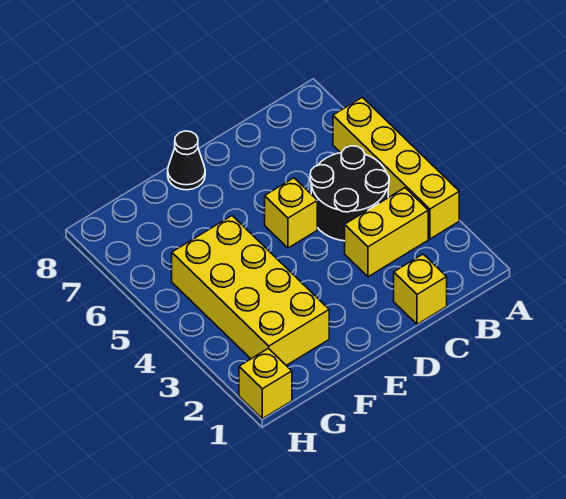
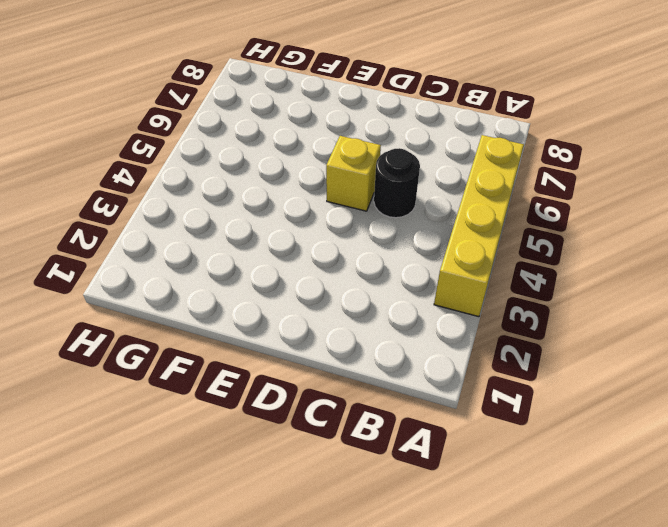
black round brick C5 level 1 -> black round brick B4:C5 level 1
none -> yellow brick B3:C3 level 1
none -> yellow brick C1 level 1

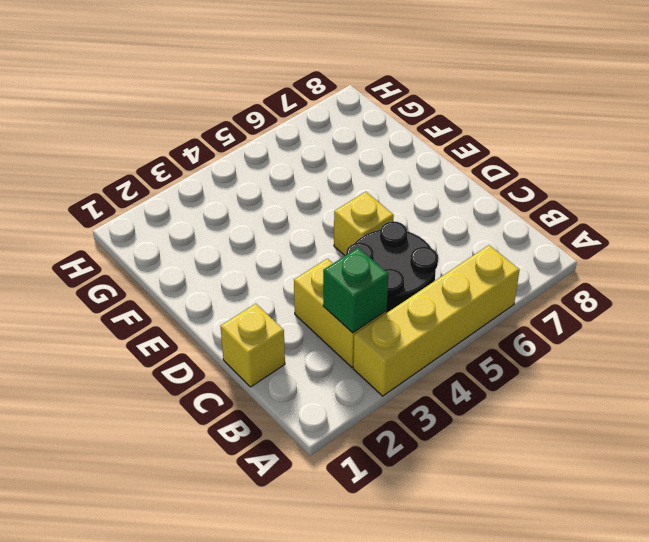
green brick B3 level 2 -> none
none -> black cone E8 level 1
none -> yellow brick F2:G5 level 1

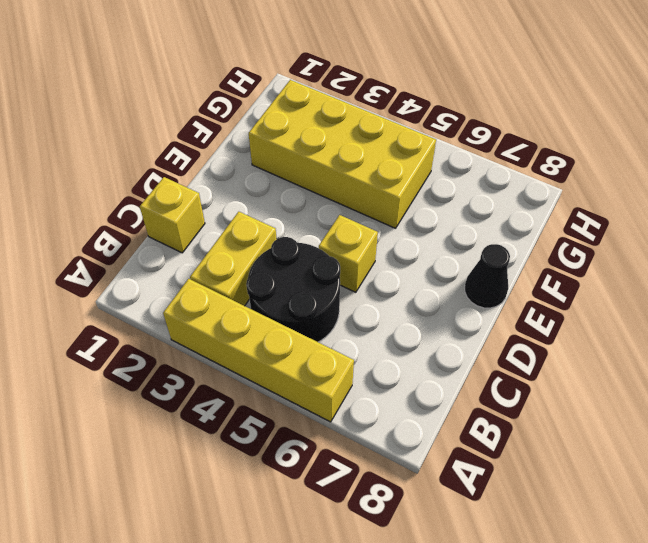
none -> yellow brick H1 level 1

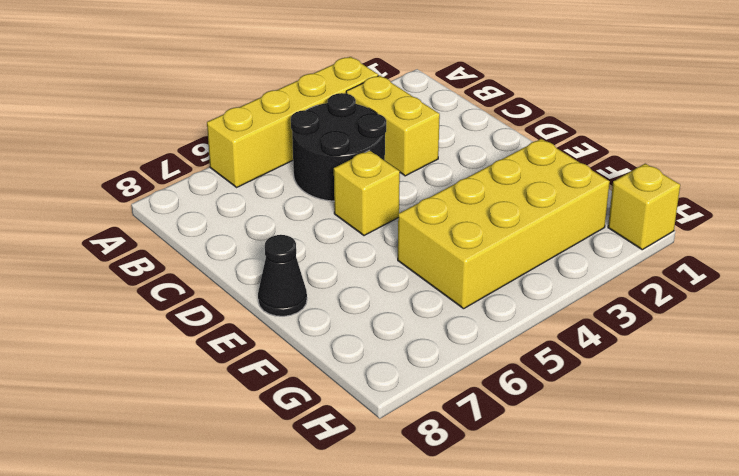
none -> yellow brick C1 level 1

